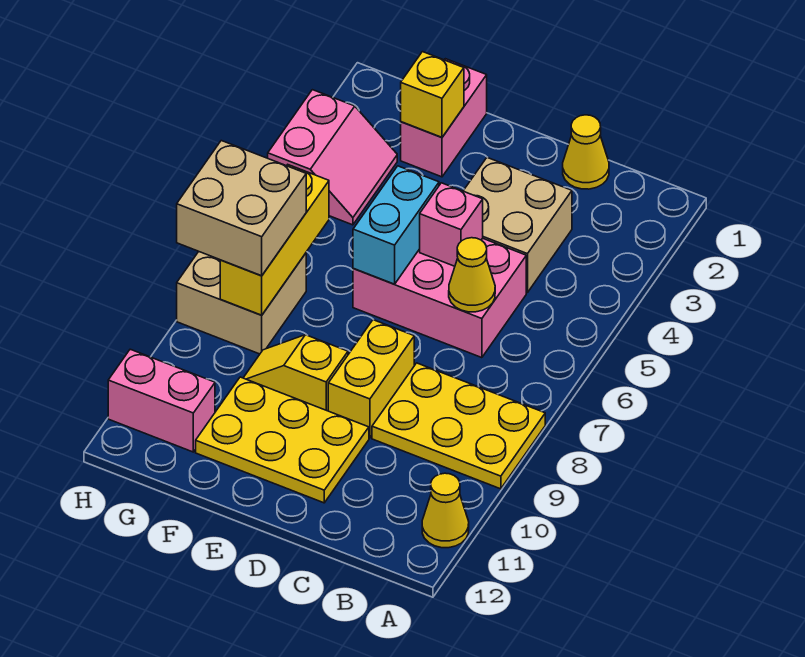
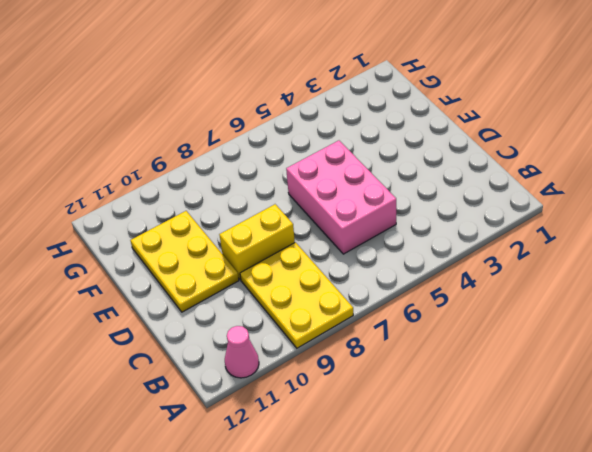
pink cone A11 level 1 -> yellow cone A11 level 1
none -> yellow cone C1 level 1
none -> tan brick C3:D4 level 1
none -> yellow slope E9:F9 level 1 top E

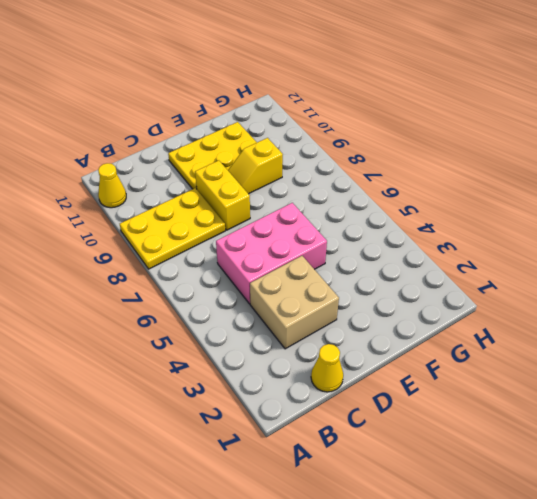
yellow slope E9:F9 level 1 top F -> yellow slope E9:F9 level 1 top E
none -> pink brick F1:F2 level 1
none -> pink slope G3:H4 level 1 top H
none -> tan brick G7:H8 level 1

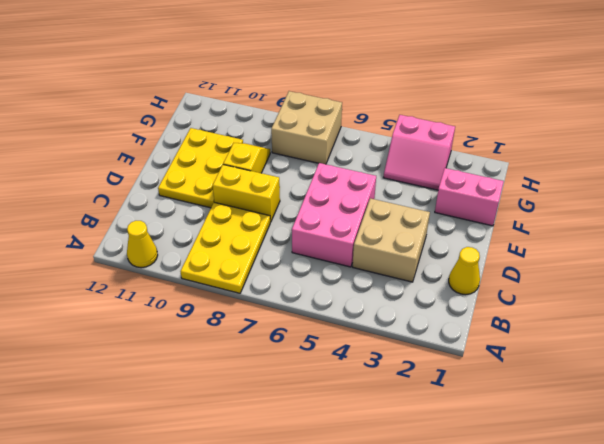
none -> pink brick G11:H11 level 1
none -> yellow cone C6 level 2
none -> pink brick D5 level 2

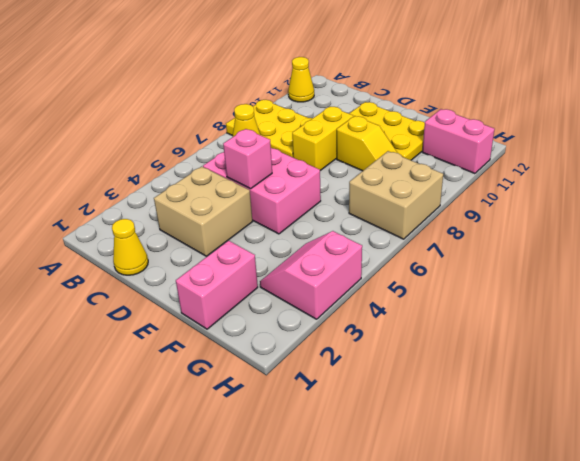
none -> cyan brick E5:E6 level 2
none -> yellow brick F2 level 2
none -> yellow brick G6:G8 level 2

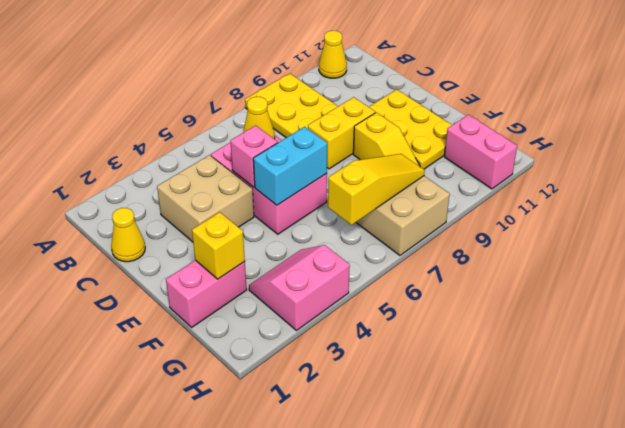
yellow slope G6:G8 level 2 top 6 -> yellow brick G6:G8 level 2
none -> tan brick G7:H8 level 3

